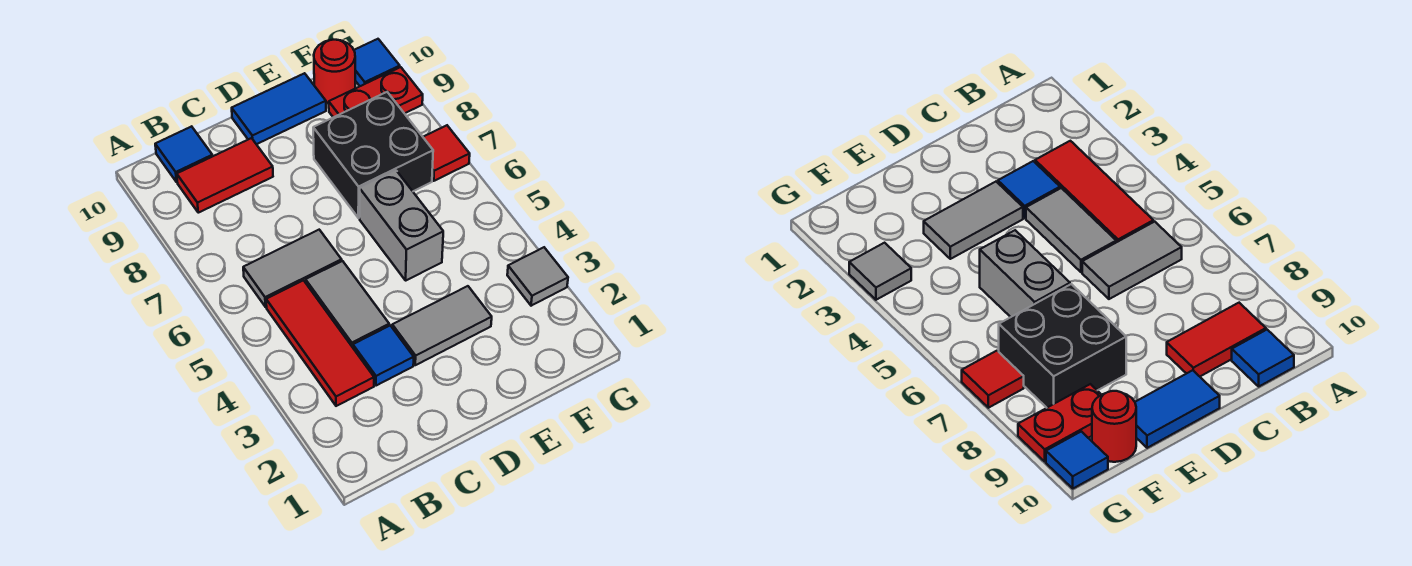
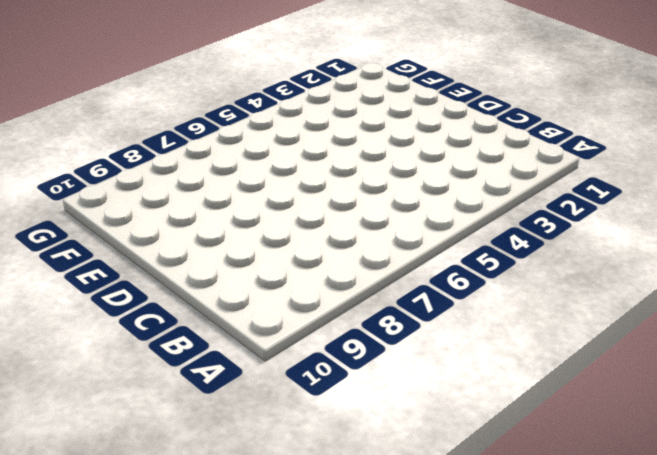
none -> red tile B3:B5 level 1
none -> grey tile B6:C6 level 1
none -> red tile B9:C9 level 1

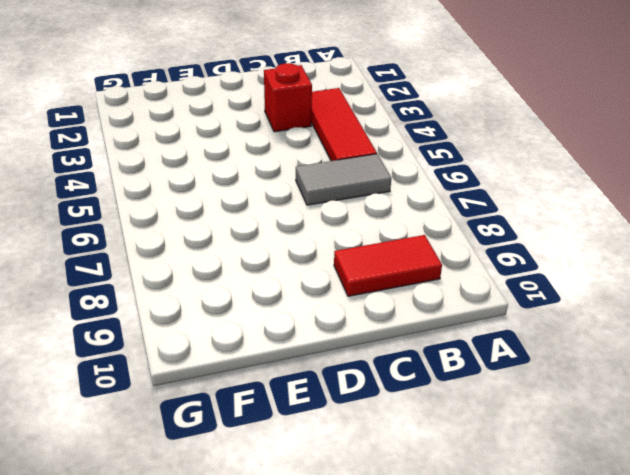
red brick C3 level 1 -> blue tile C3 level 1
none -> blue tile B10 level 1
none -> grey tile C4:C5 level 1
none -> grey tile D3:E3 level 1

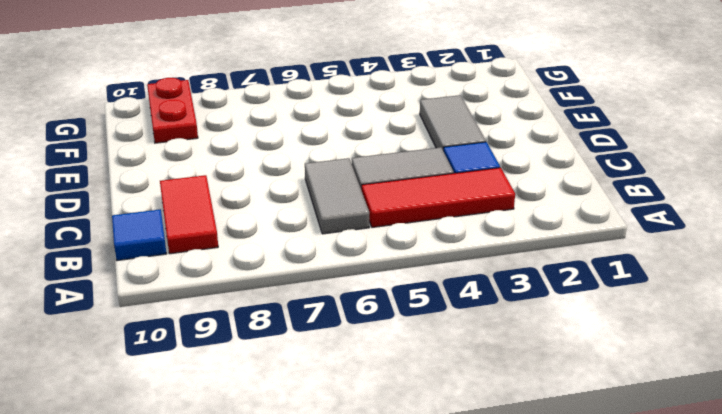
none -> blue tile D10:E10 level 1
none -> grey brick E5:E6 level 1
none -> black brick E7:F8 level 1

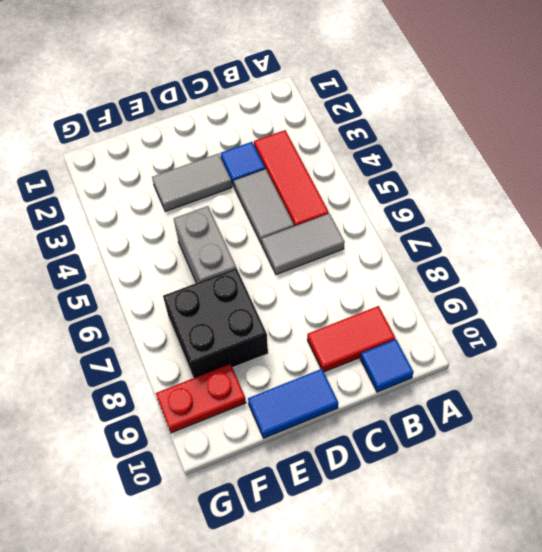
none -> red round brick F10 level 1
none -> grey tile G3 level 1
none -> red tile G7 level 1

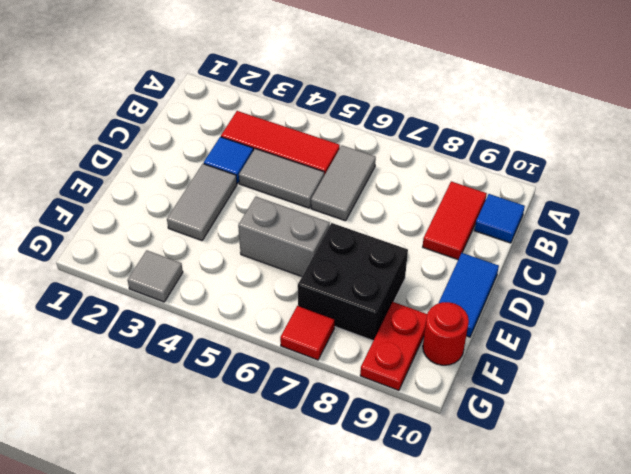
none -> blue tile G10 level 1

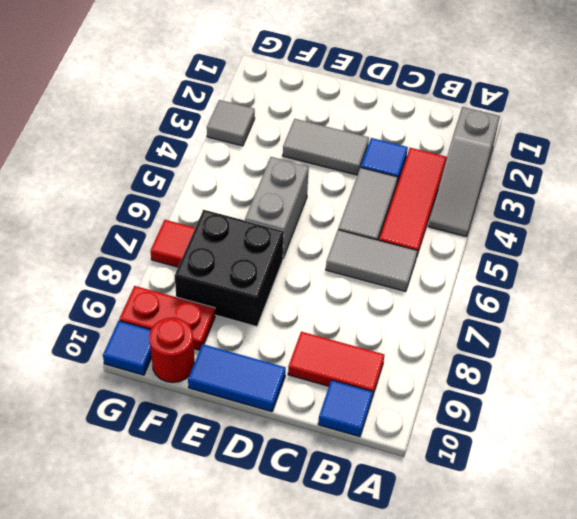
grey slope A2:A4 level 1 top 2 -> none

